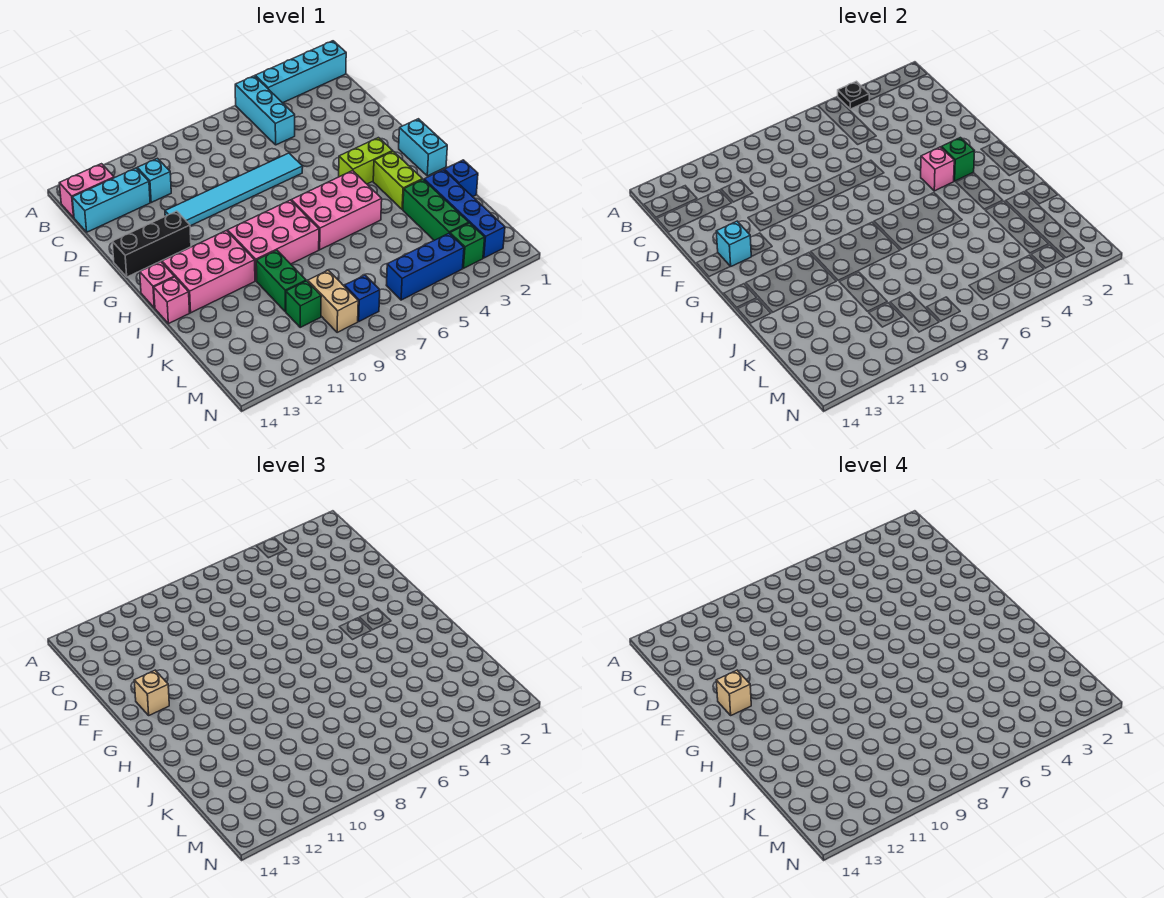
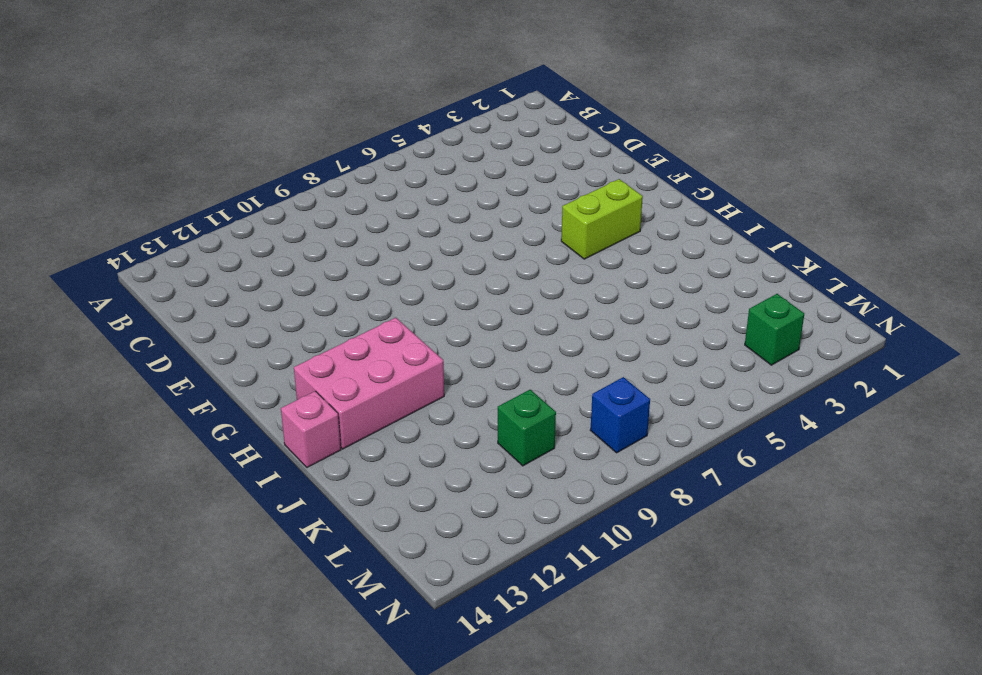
none -> cyan brick A1:A4 level 1
none -> cyan brick A5:C5 level 1
none -> pink brick B13:B14 level 1
none -> cyan brick C11 level 1

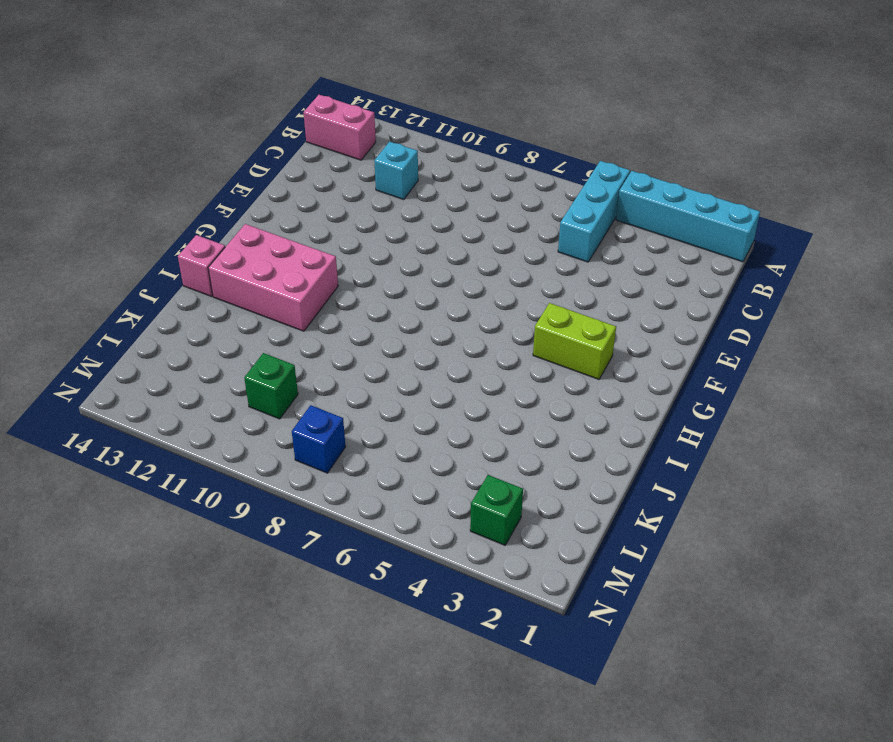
none -> cyan brick C12:C14 level 1
none -> cyan tile E6:E11 level 1
none -> black brick F12:F14 level 1
none -> cyan brick G1:H1 level 1

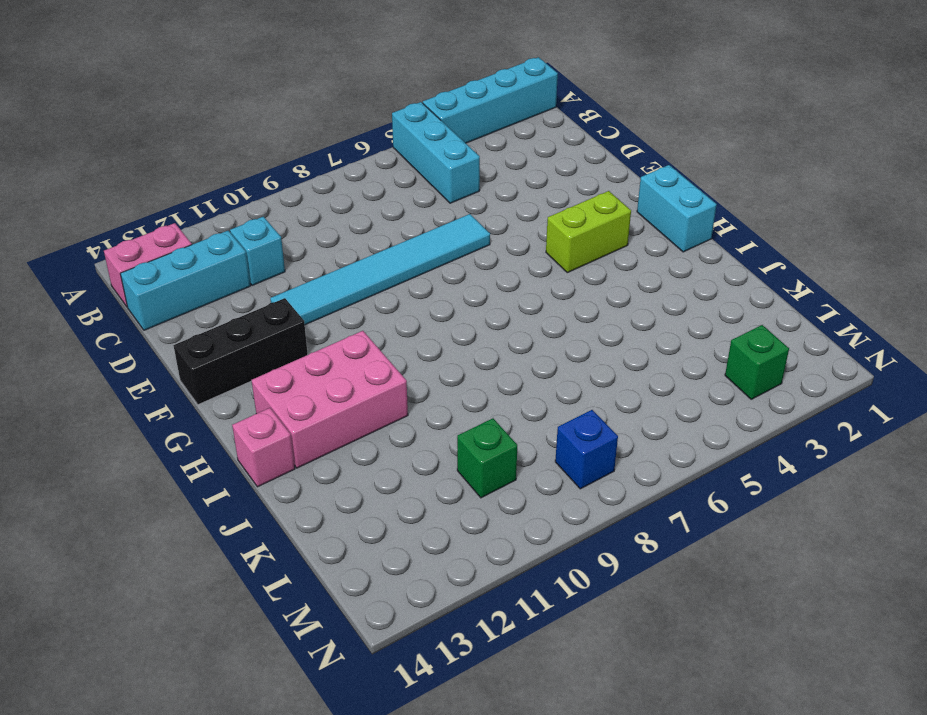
none -> lime brick H3:I3 level 1
none -> pink brick H5:I7 level 1
none -> pink brick H8:I10 level 1
none -> pink brick H14 level 1

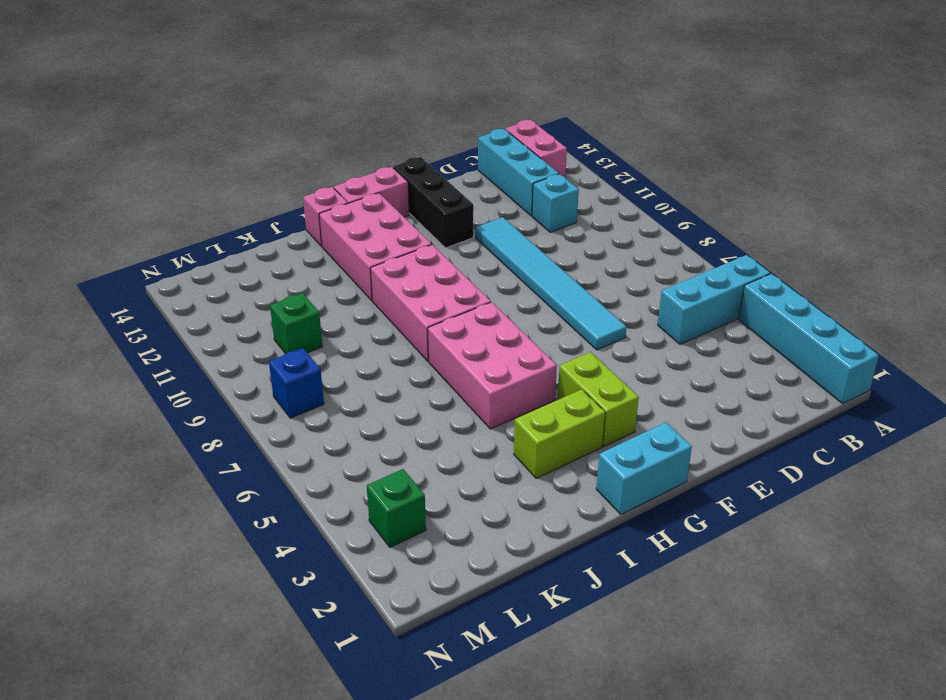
pink brick G14:H14 level 1 -> pink brick H14 level 1
none -> blue brick J1 level 1
none -> blue brick J2:M2 level 1
none -> green brick J3:L3 level 1
none -> green brick J10:K10 level 1

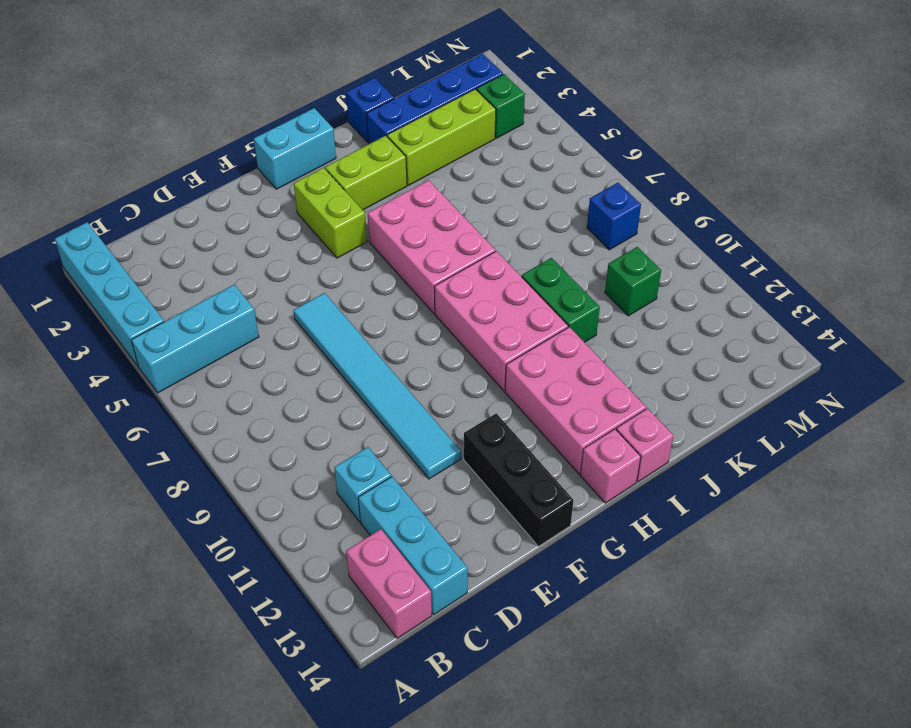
lime brick J3:L3 level 1 -> green brick J3:L3 level 1
green brick J9:J10 level 1 -> green brick J10:K10 level 1
none -> tan brick L9:M9 level 1
none -> blue brick M4:M6 level 1
none -> black plate A4 level 2
none -> cyan brick F13 level 2

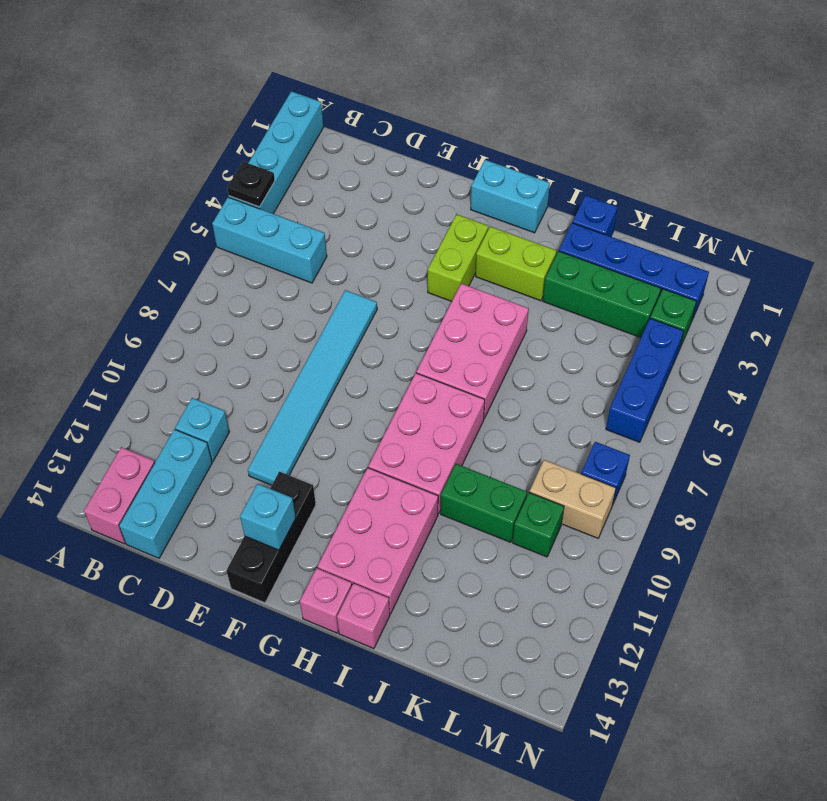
none -> green brick G3 level 2
none -> pink brick G4 level 2
none -> tan brick F13 level 3
none -> tan brick F13 level 4

